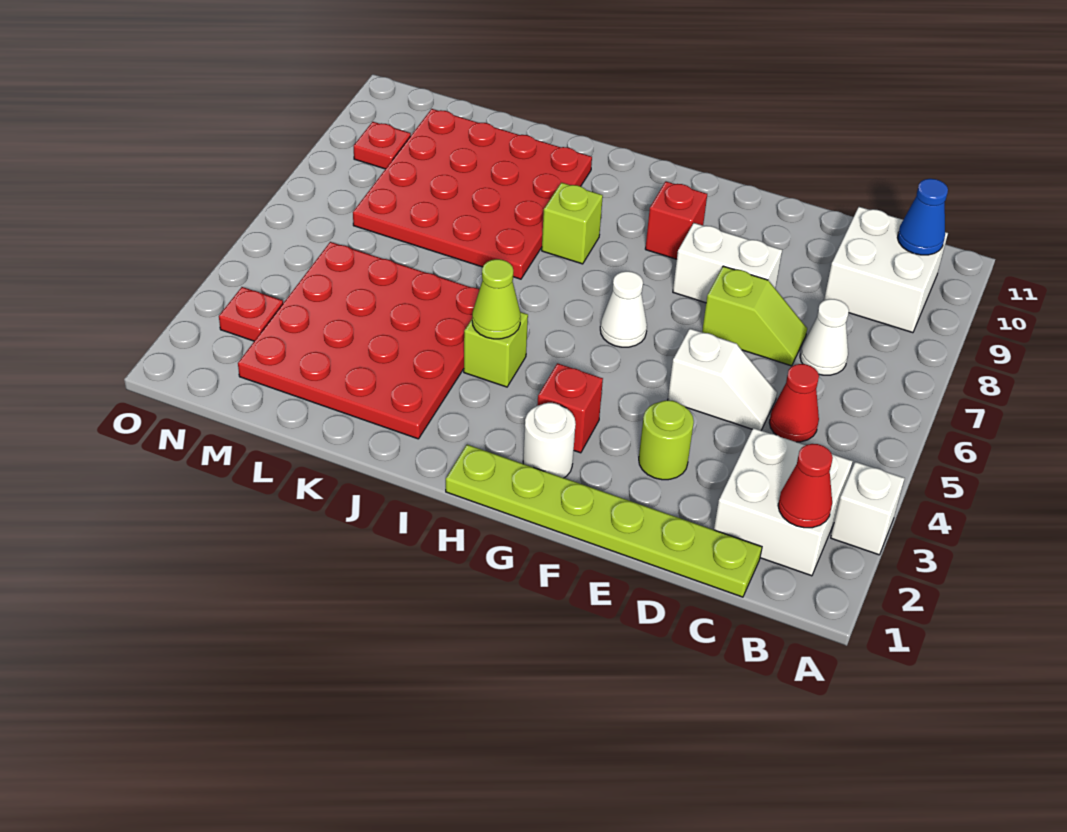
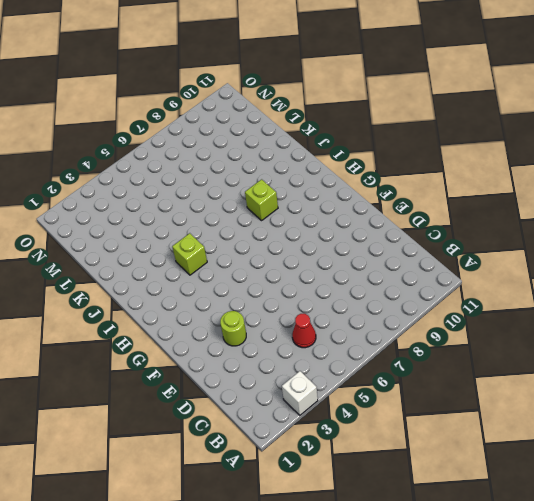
none -> white brick B2:C3 level 1
none -> white brick B9:C10 level 1
none -> lime plate C1:H1 level 1

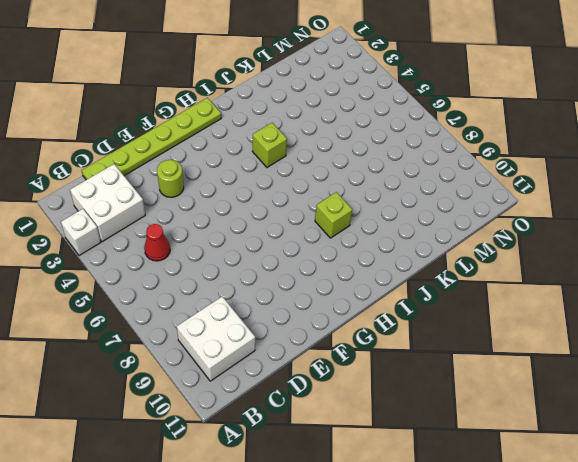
none -> white cone C7 level 1
none -> white slope D5:E5 level 1 top E
none -> lime slope D7:E7 level 1 top E

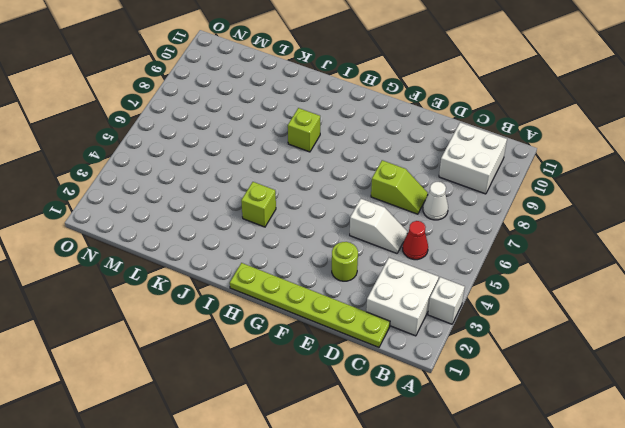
none -> white brick E8:F8 level 1
none -> white round brick G2 level 1
none -> red brick G3 level 1

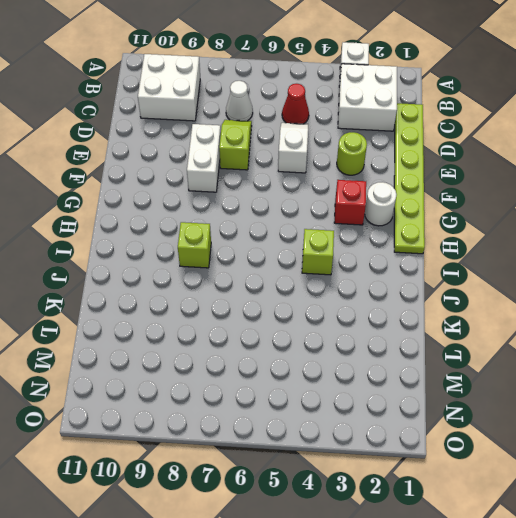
none -> white cone G6 level 1
none -> red brick G9 level 1
none -> red plate J2:M5 level 1

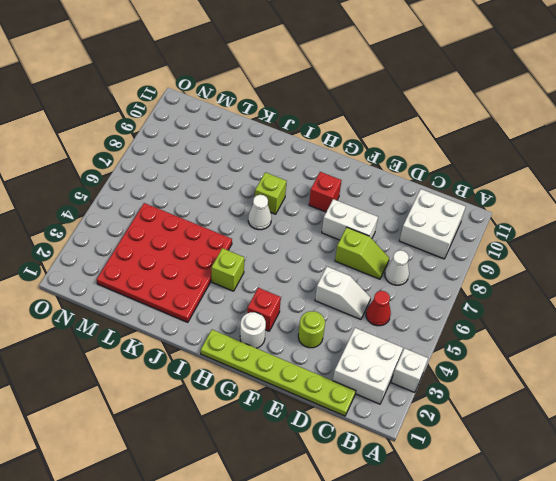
white cone I7 level 1 -> white cone G6 level 1
none -> red plate J7:M10 level 1
none -> red plate N3 level 1
none -> red plate N9 level 1

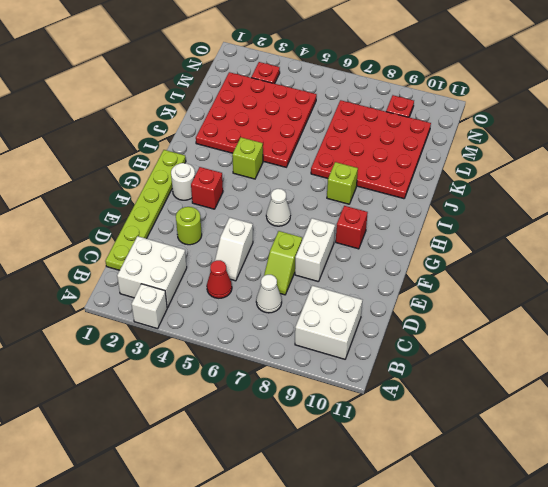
none -> red cone B2 level 2
none -> blue cone B10 level 2
none -> lime cone I4 level 2

